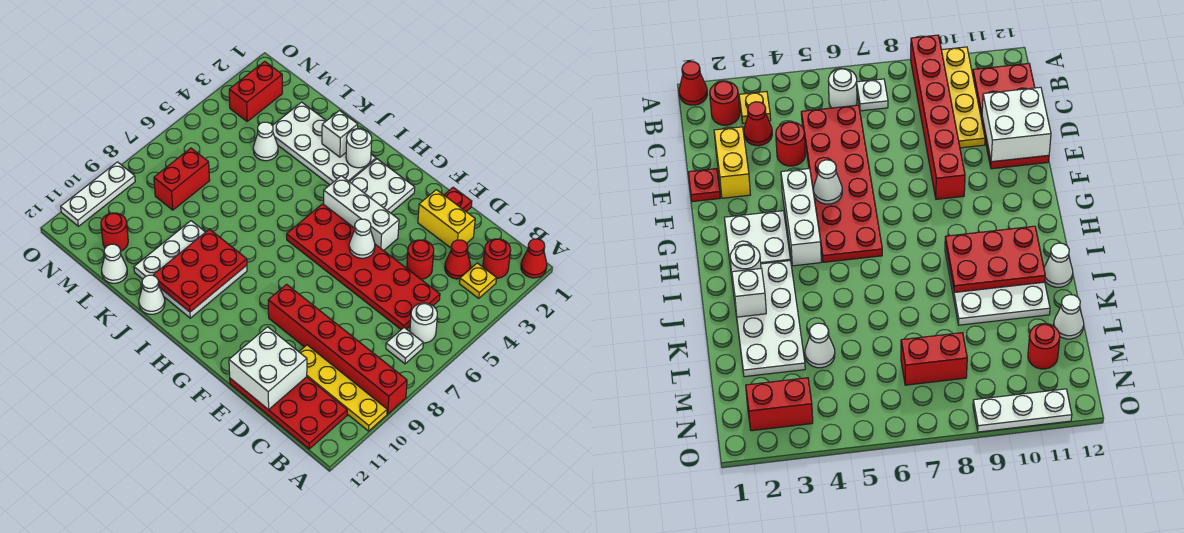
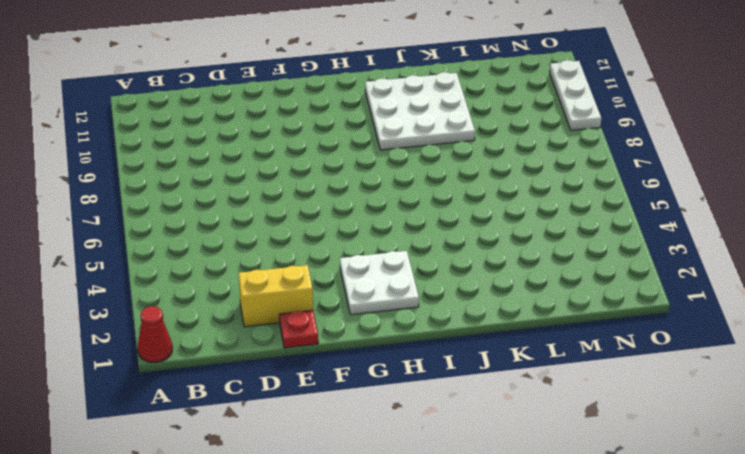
none -> red brick A9:F9 level 1
none -> yellow plate A10:D10 level 1
none -> red round brick B2 level 1

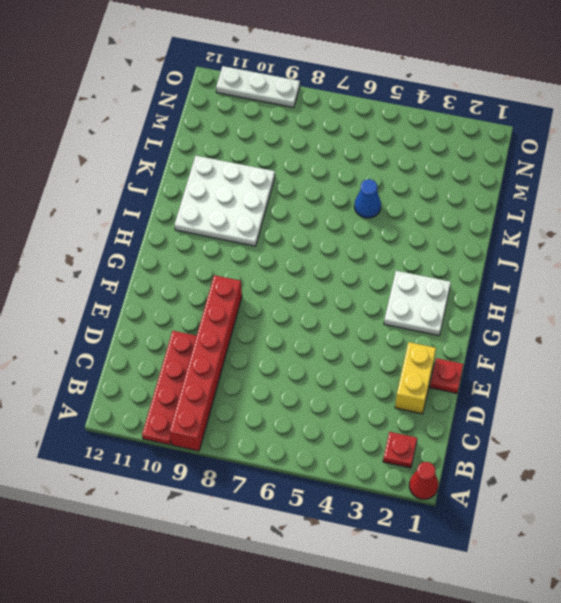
red plate A10:D10 level 1 -> yellow plate A10:D10 level 1
red plate B2 level 1 -> red round brick B2 level 1
blue cone K5 level 1 -> none
none -> yellow plate B3 level 1
none -> white round brick B6 level 1
none -> white plate B7 level 1

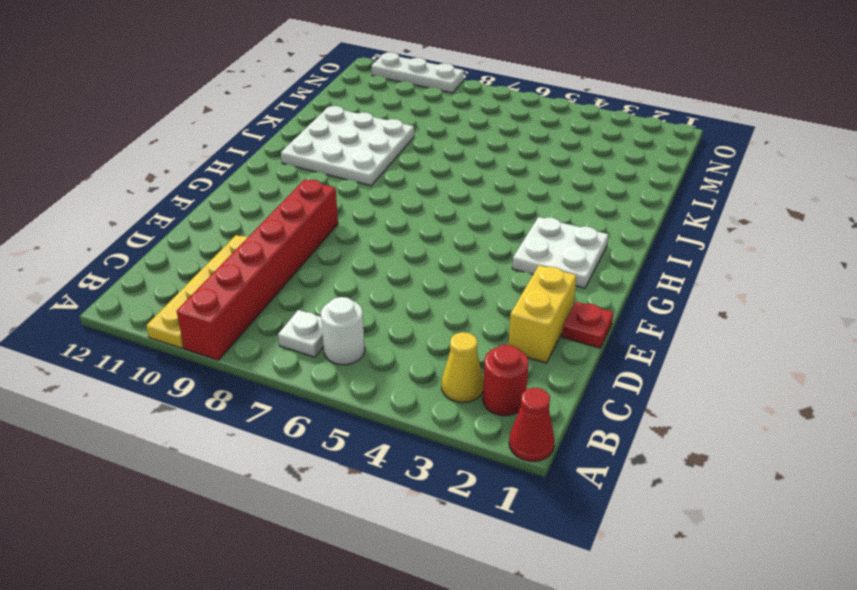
yellow cone B3 level 1 -> yellow plate B3 level 1
none -> red plate B11:E12 level 1
none -> red cone C3 level 1
none -> red plate C5:H6 level 1

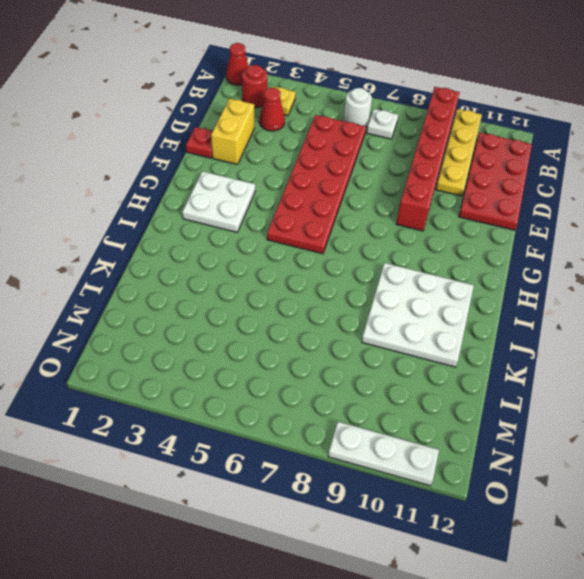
none -> red round brick D4 level 1
none -> white brick F4:H4 level 1
none -> white plate I2:L3 level 1

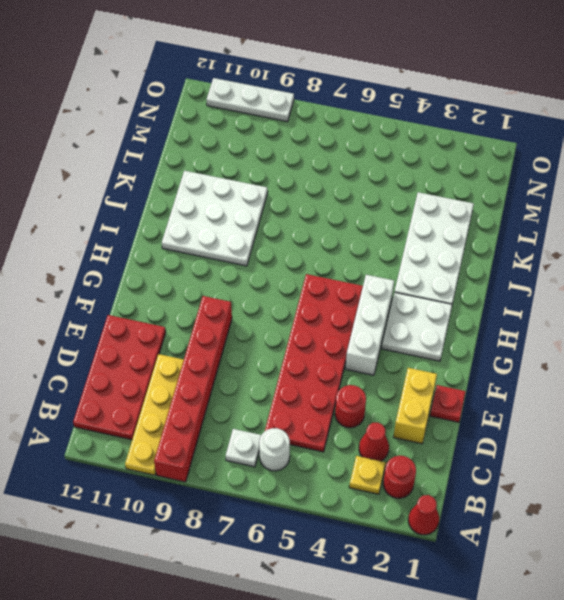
none -> white cone J12 level 1
none -> white cone L4 level 1
none -> white cone L12 level 1

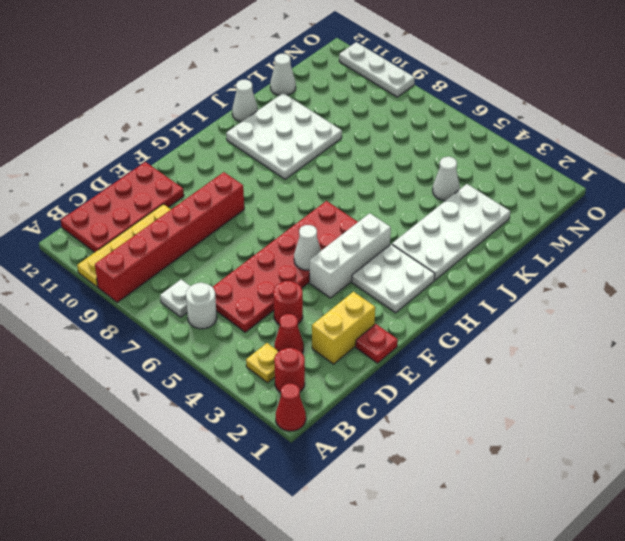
none -> red brick M7:M8 level 1
none -> red round brick M11 level 1
none -> red brick N2:N3 level 1

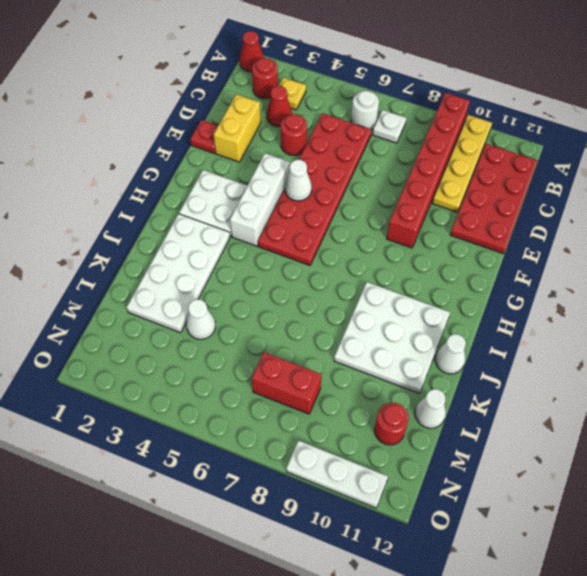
none -> red brick N2:N3 level 1
none -> white brick D11:E12 level 2
none -> white round brick I2 level 2

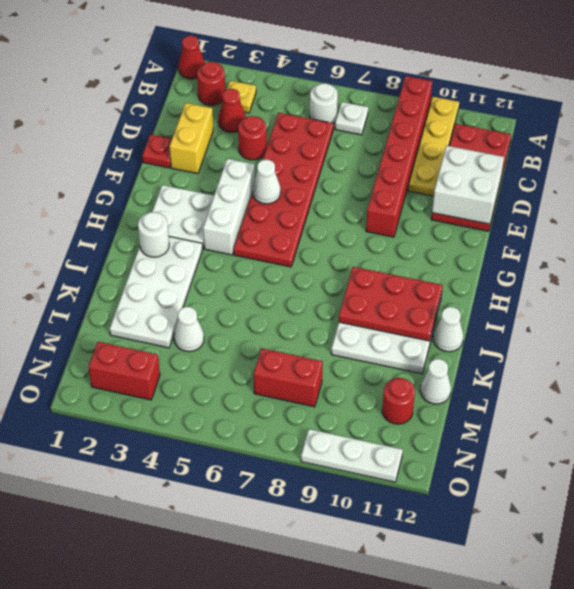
none -> white brick J2 level 2

